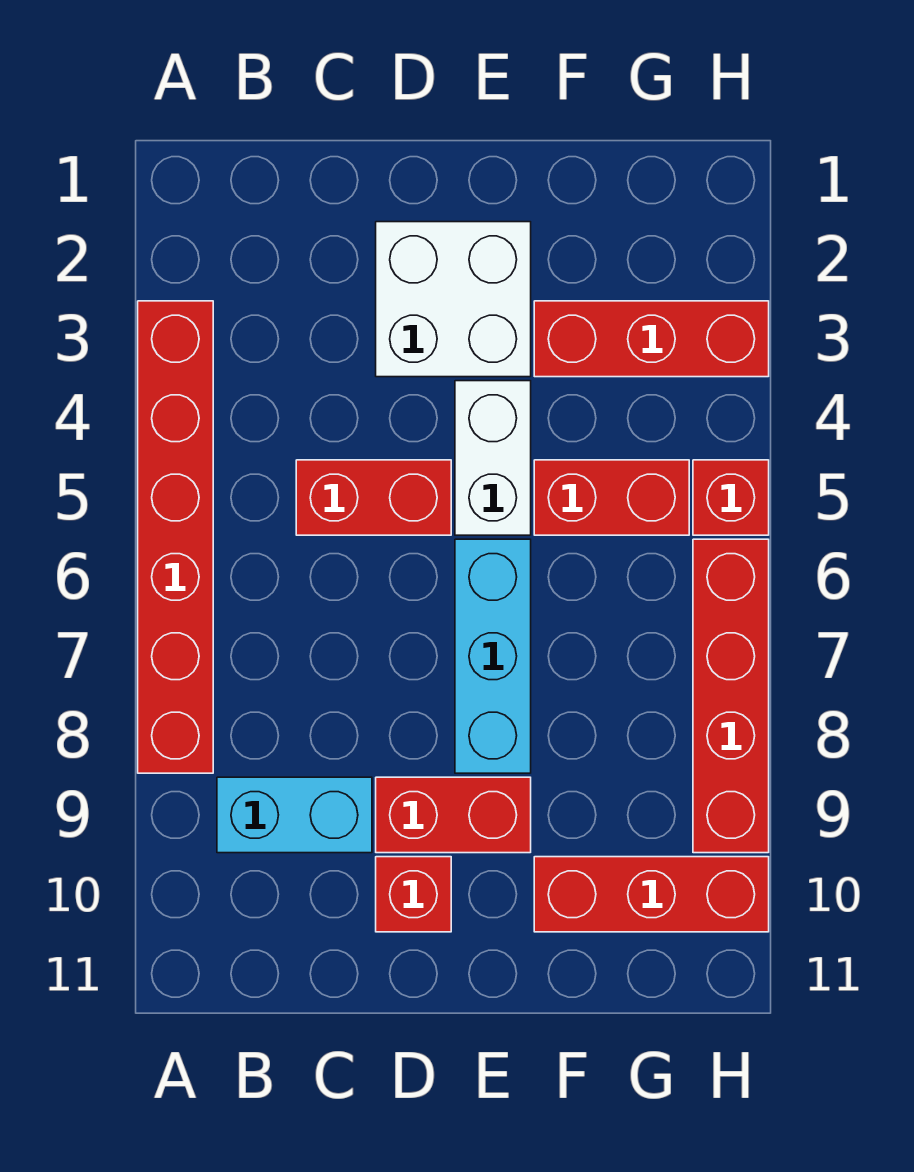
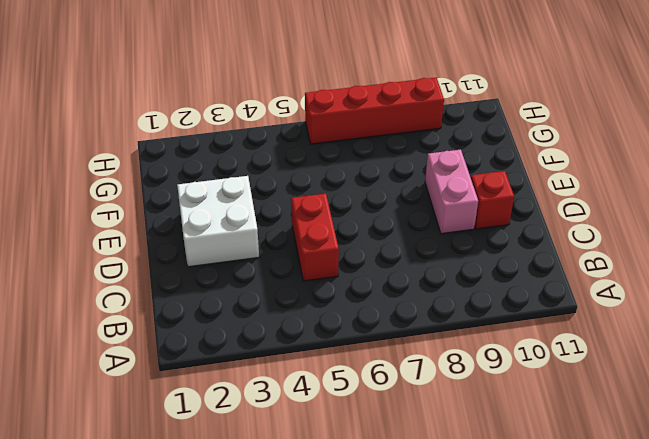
pink brick D9:E9 level 1 -> red brick D9:E9 level 1
none -> red brick A3:A8 level 1
none -> cyan brick B9:C9 level 1
none -> white brick E4:E5 level 1

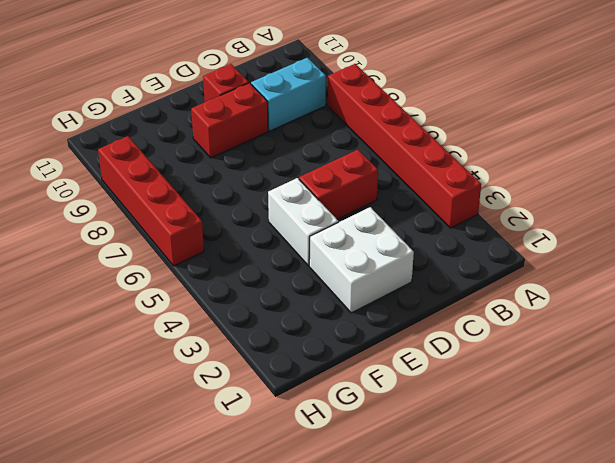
none -> cyan brick E6:E8 level 1
none -> red brick F3:H3 level 1
none -> red brick F5:G5 level 1

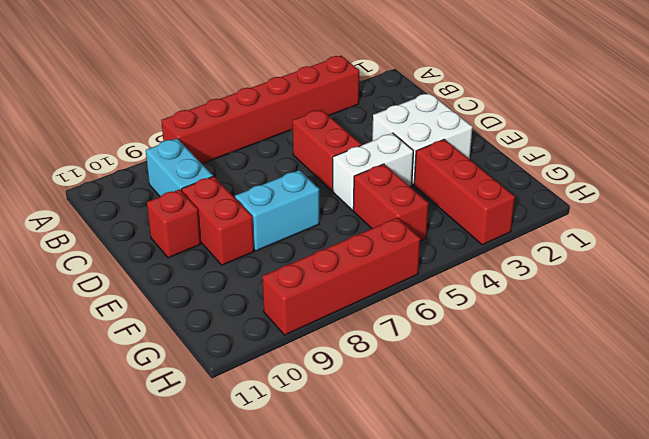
cyan brick E7:E8 level 1 -> cyan brick E6:E8 level 1
none -> red brick F10:H10 level 1
none -> red brick H5 level 1

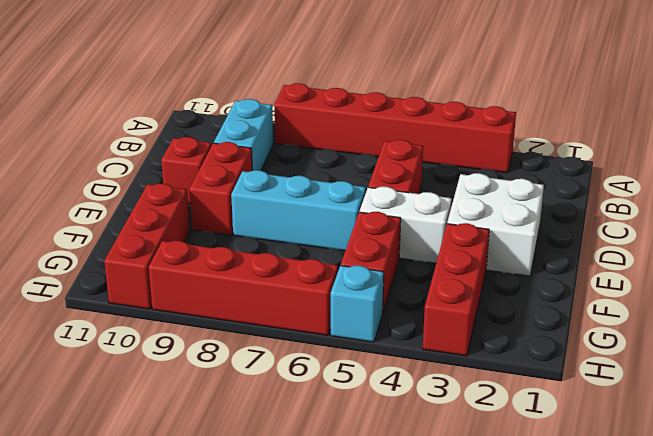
cyan brick H5 level 1 -> red brick H5 level 1

